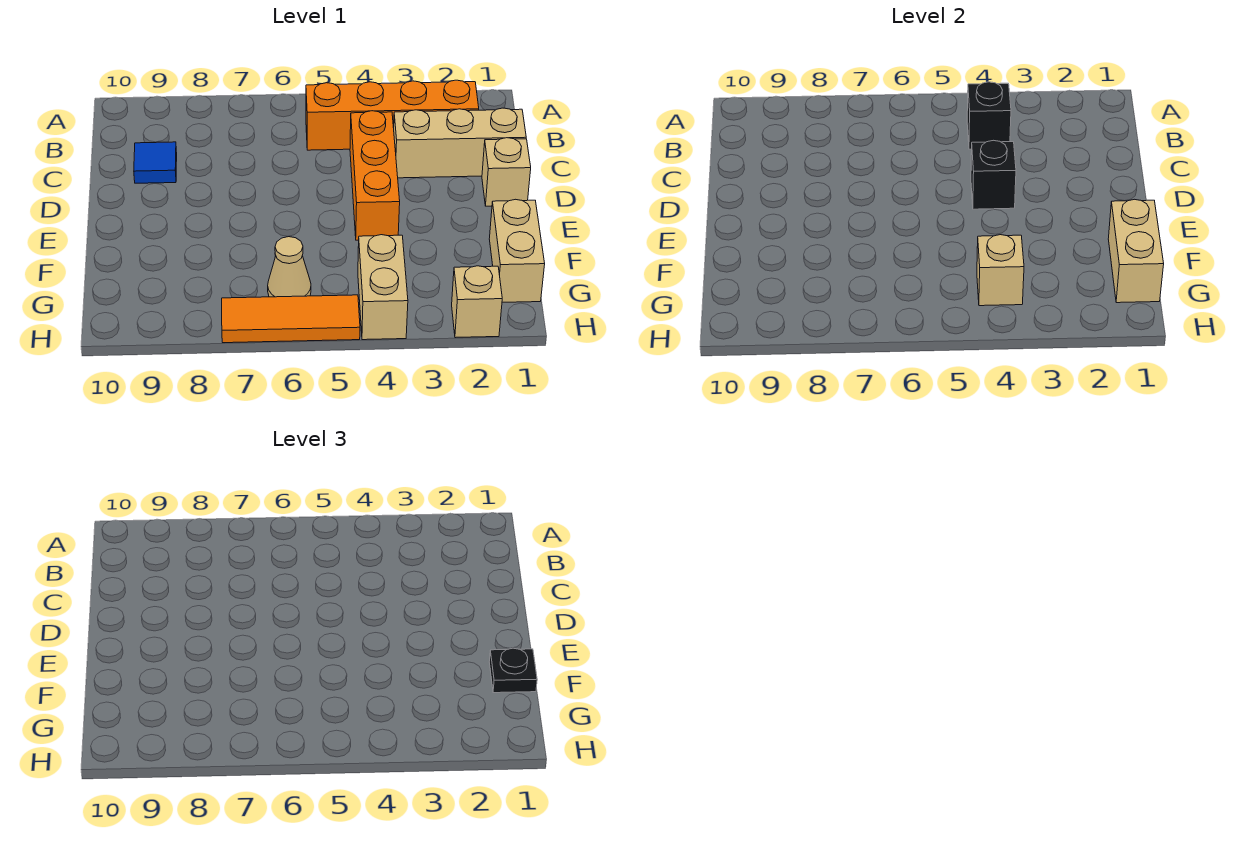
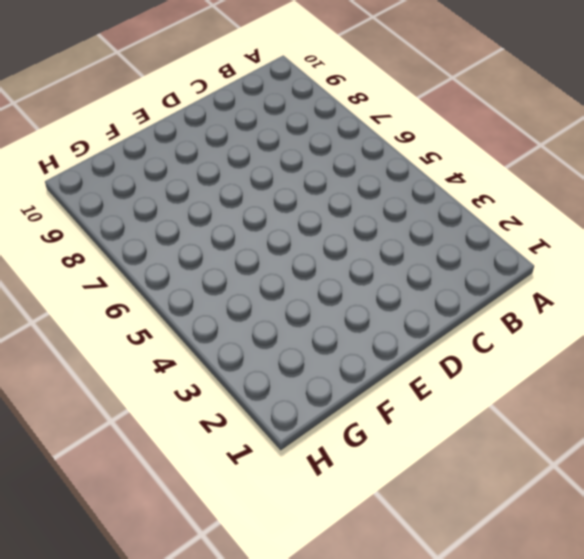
none -> orange brick B2:B5 level 1
none -> tan brick C1:C3 level 1
none -> orange brick C4:E4 level 1

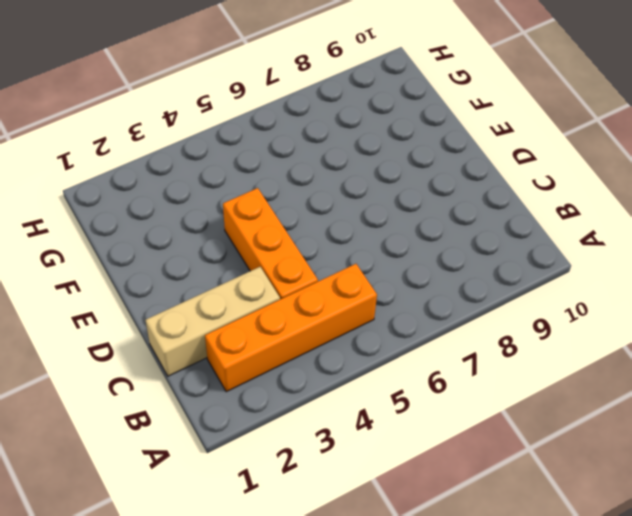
none -> blue tile C9 level 1
none -> tan brick D1 level 1
none -> tan brick F1:G1 level 1

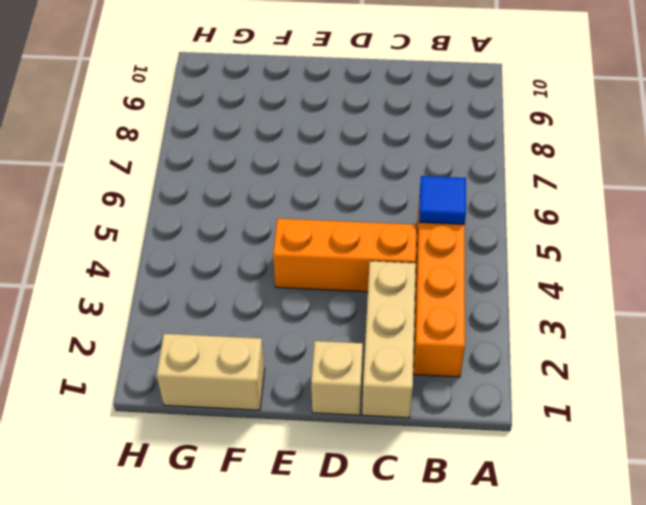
blue tile B5 level 2 -> blue tile C9 level 1
none -> tan brick G4:H4 level 1
none -> tan cone G6 level 1
none -> tan brick H2 level 1

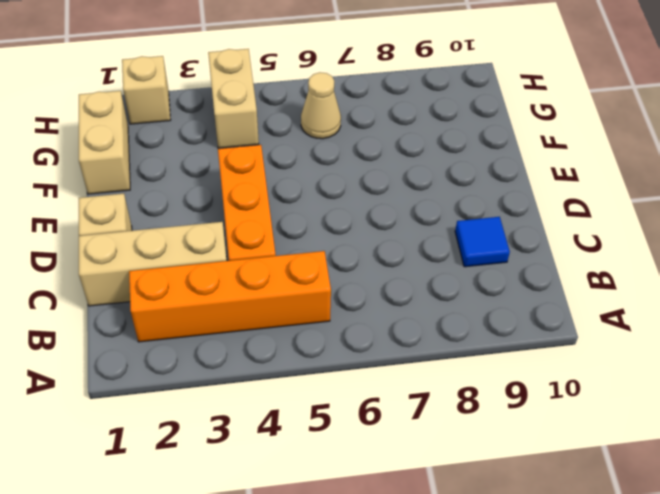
none -> orange tile H5:H7 level 1
none -> black brick B4 level 2
none -> black brick D4 level 2

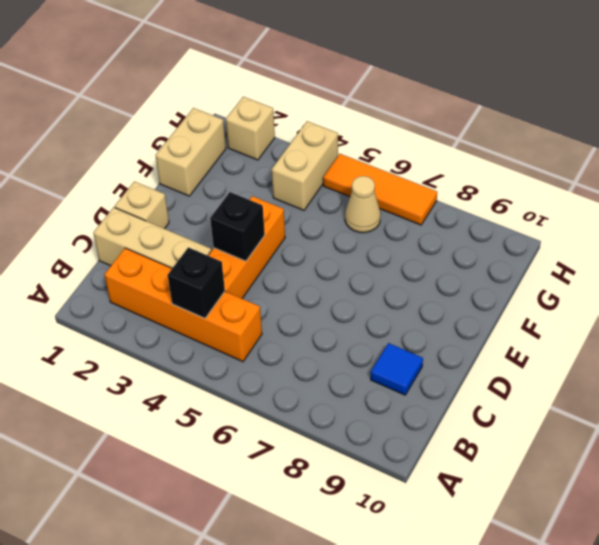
none -> tan brick F1:G1 level 2
none -> tan brick G4 level 2
none -> black plate F1 level 3

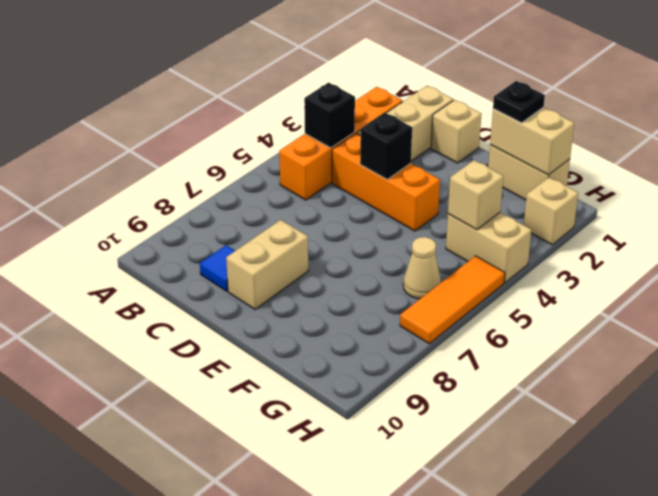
tan brick D8:D9 level 1 -> none

